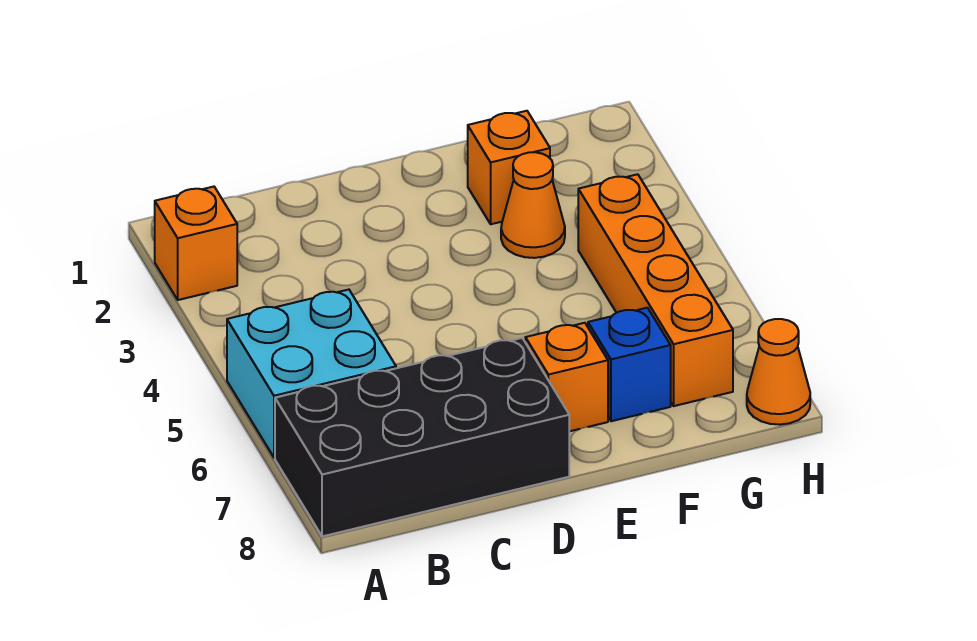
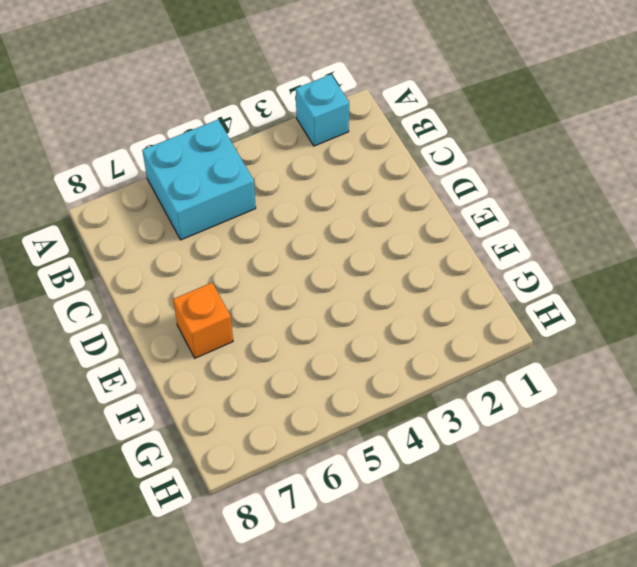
cyan brick A2 level 1 -> orange brick A2 level 1
none -> black brick A7:D8 level 1
none -> orange brick F2 level 1

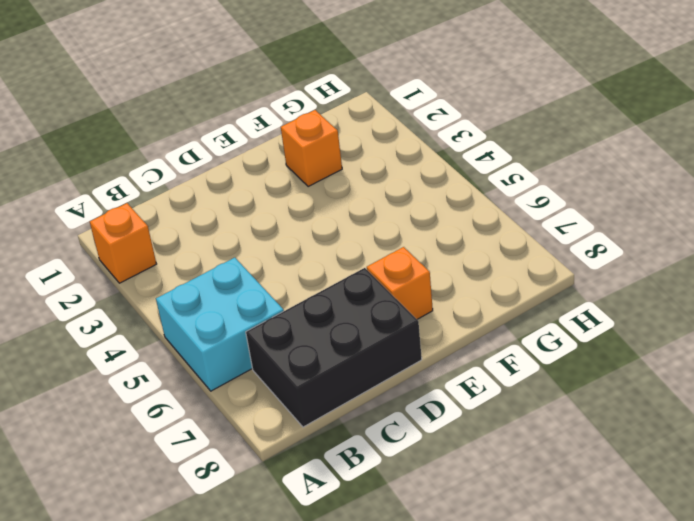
black brick B7:D8 level 1 -> black brick A7:D8 level 1
none -> orange cone F3 level 1
none -> blue brick F7 level 1

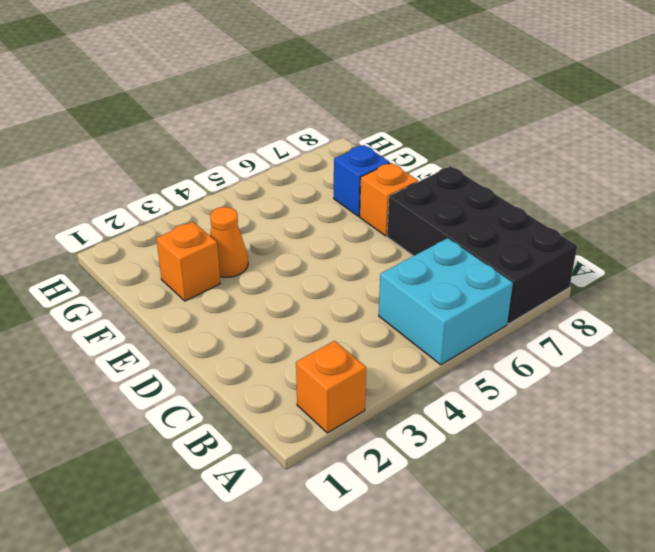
none -> orange brick G4:G7 level 1
none -> orange cone H8 level 1

